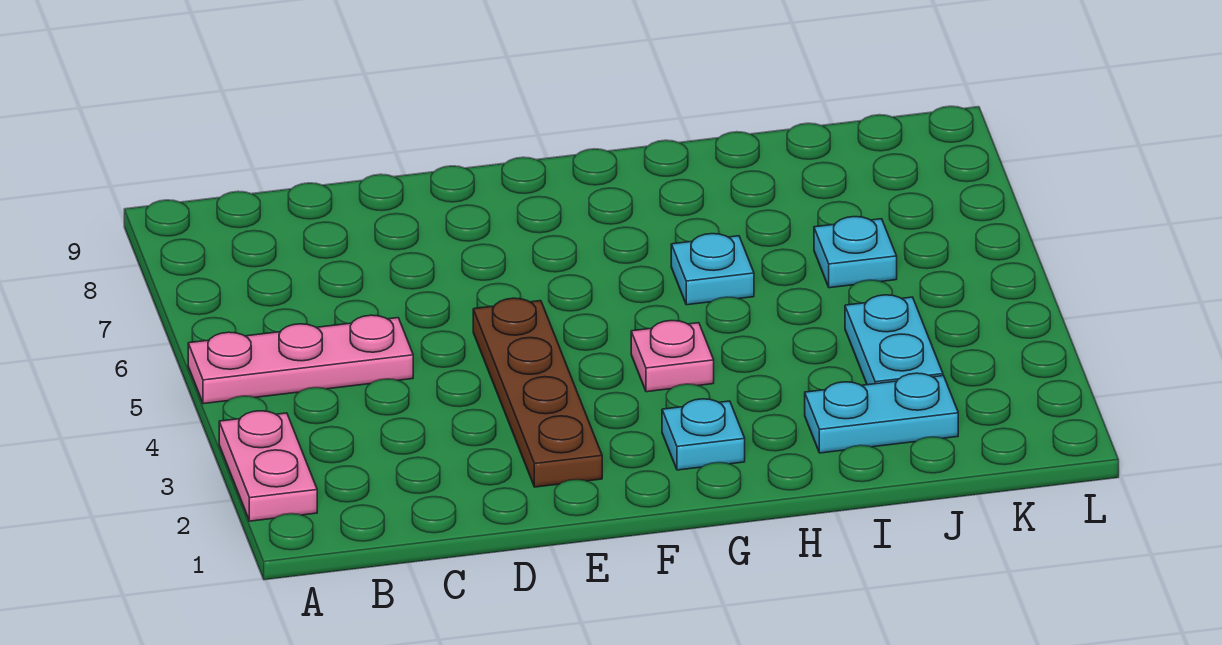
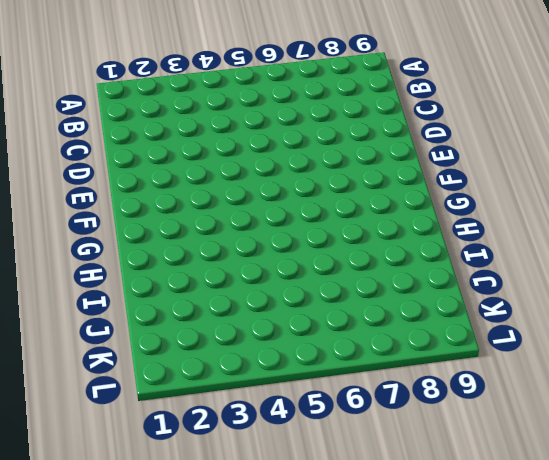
none -> pink plate A2:A3 level 1
none -> pink plate A5:C5 level 1

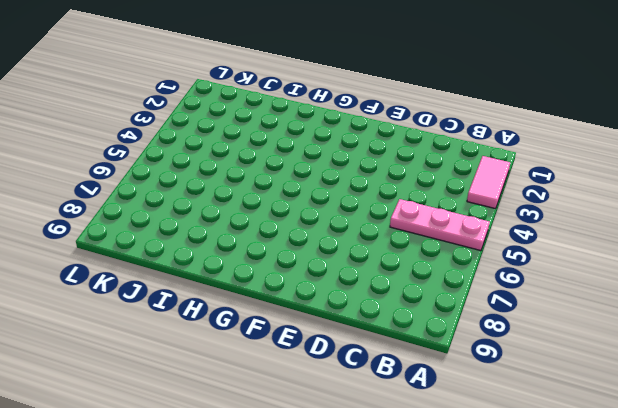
pink tile A2:A3 level 1 -> pink plate A2:A3 level 1
none -> brown plate E2:E5 level 1
none -> cyan plate G2 level 1

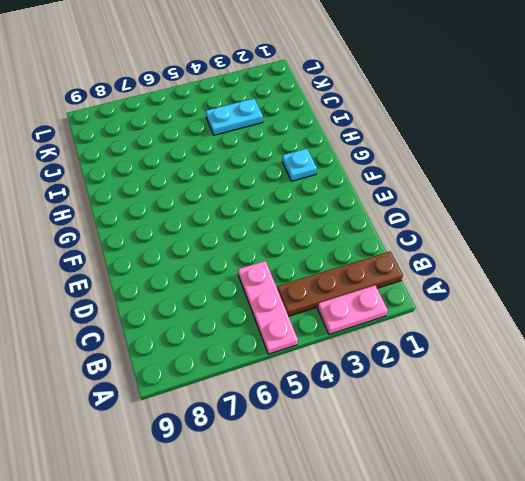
brown plate B1:B4 level 1 -> brown plate E2:E5 level 1
none -> pink plate G4 level 1
none -> cyan plate H6 level 1

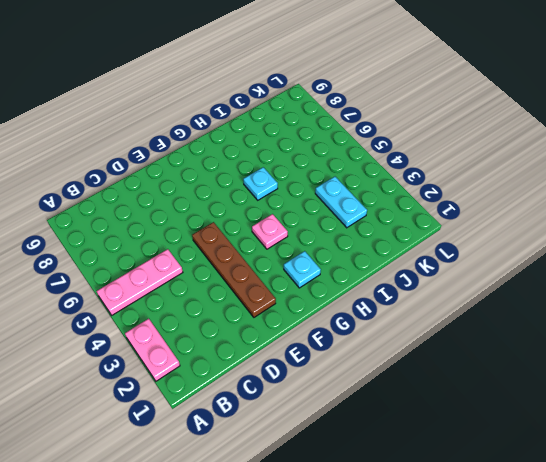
none -> cyan plate I2:J2 level 1
none -> cyan plate J6 level 1

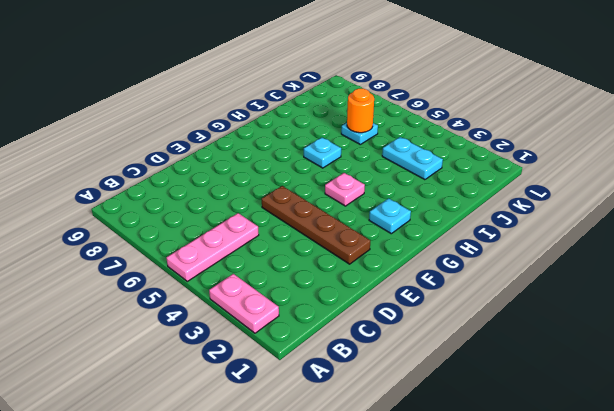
orange round brick J6 level 2 -> none
none -> cyan plate I2:J2 level 1

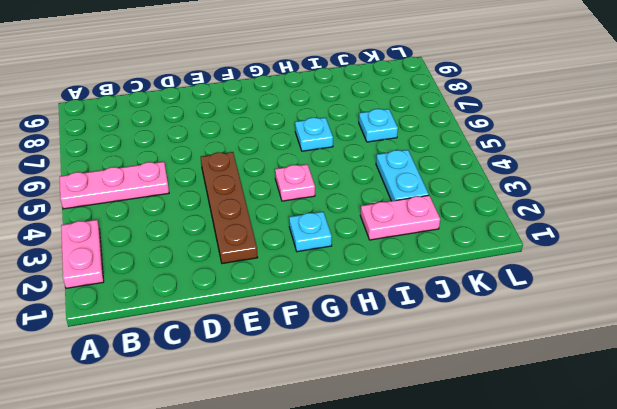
pink plate I2:J2 level 1 -> cyan plate I2:J2 level 1

